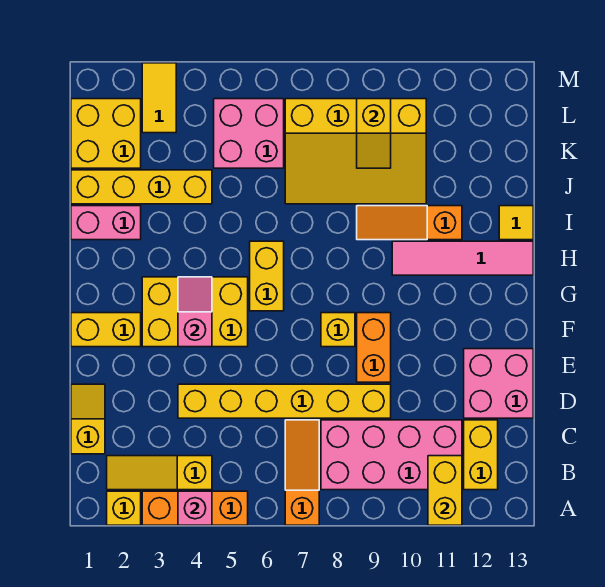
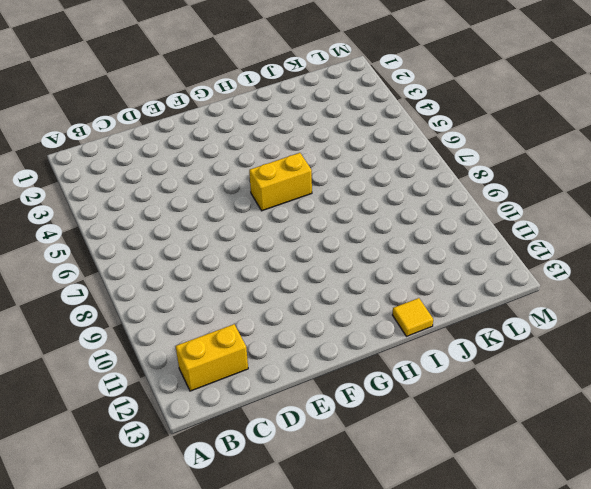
none -> yellow brick A2 level 1
none -> orange brick A3:A5 level 1
none -> orange slope A7:C7 level 1 top A

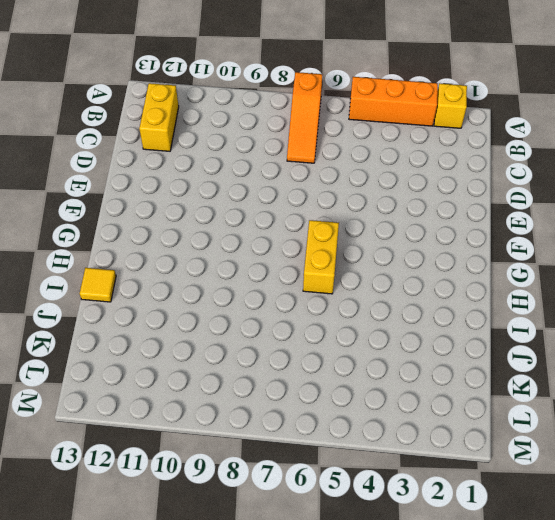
none -> yellow slope B2:B4 level 1 top 4
none -> pink brick B8:C11 level 1
none -> yellow slope C1:D1 level 1 top C

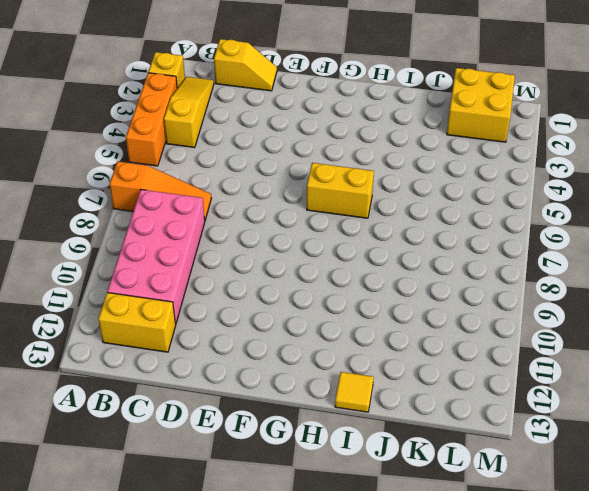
none -> yellow brick D4:D9 level 1
none -> pink brick D12:E13 level 1
none -> orange brick E9:F9 level 1

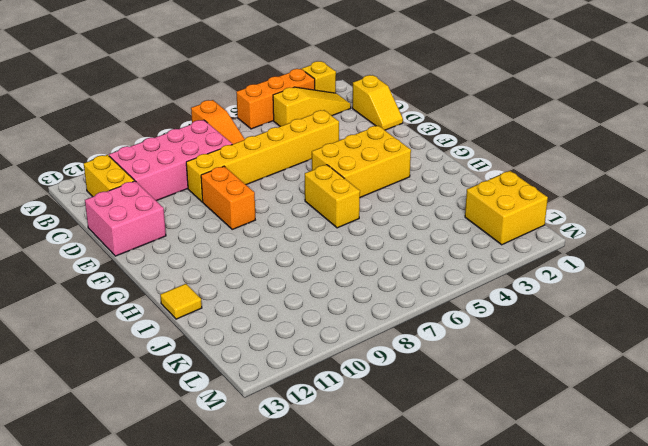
none -> yellow brick F1:F2 level 1
none -> yellow brick F8 level 1
none -> pink tile H10:H13 level 1

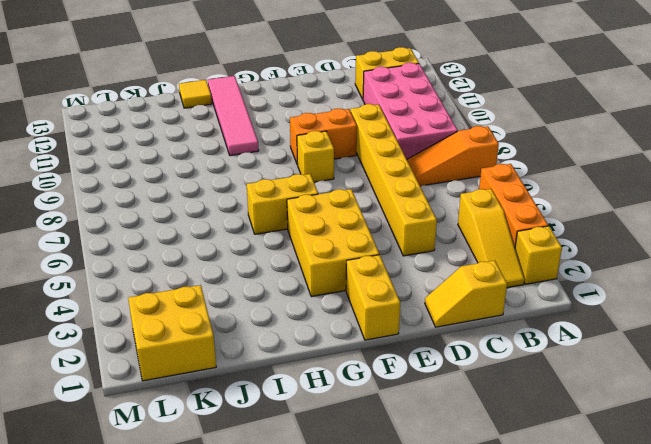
none -> pink brick D12:E13 level 1
none -> pink brick I1:I2 level 1
none -> orange slope I9:I11 level 1 top 11

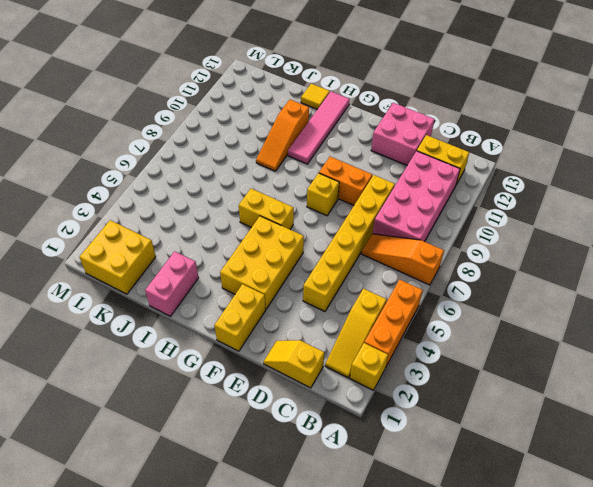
none -> yellow brick J1:J4 level 1
none -> yellow slope J7:L10 level 1 top L
none -> pink brick K5:L6 level 1

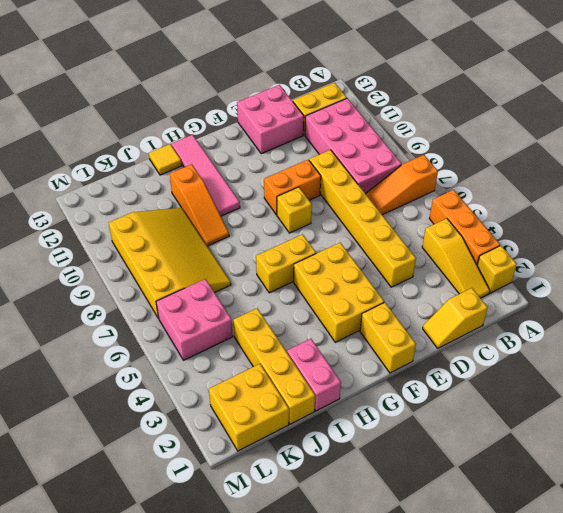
none -> yellow tile L3:M3 level 1
none -> pink brick A4 level 2
none -> yellow brick A11:B11 level 2

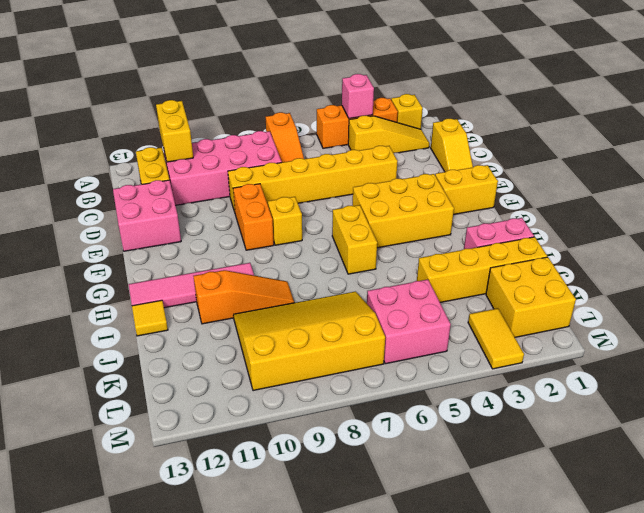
none -> pink slope F4:G4 level 2 top F
none -> yellow slope K9:L9 level 2 top L

